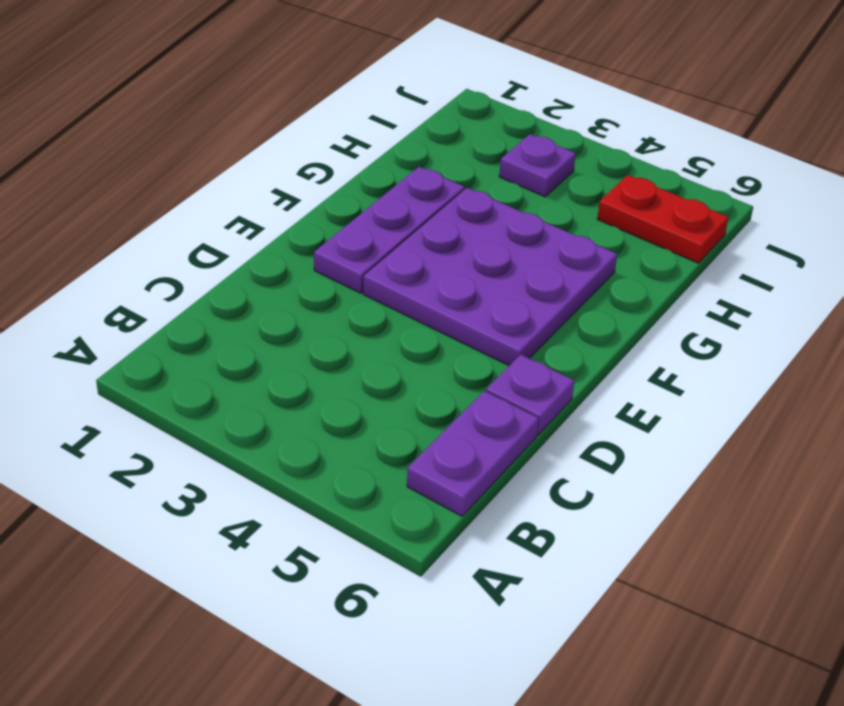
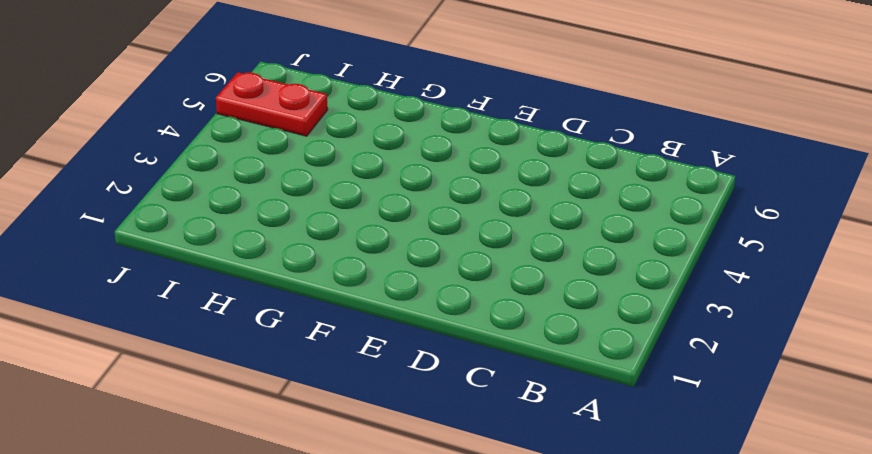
red plate I5:J5 level 1 -> red plate I5:I6 level 1
none -> purple plate B6:C6 level 1
none -> purple plate D6 level 1

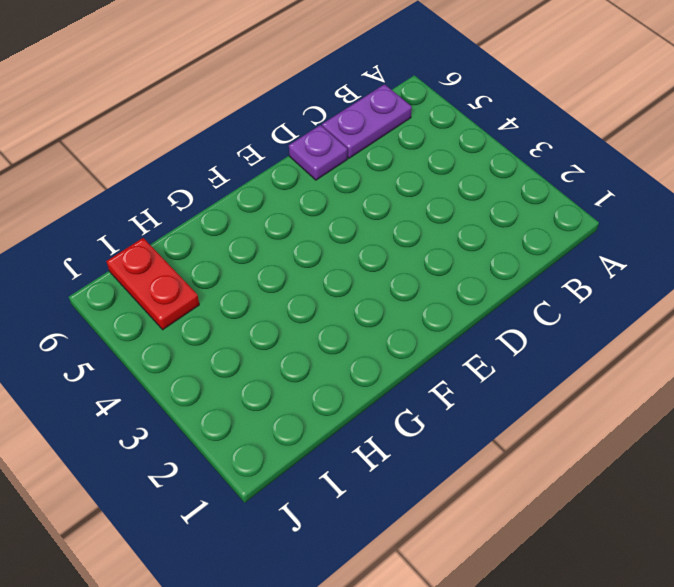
none -> purple plate E2:G2 level 1
none -> purple plate E3:G5 level 1

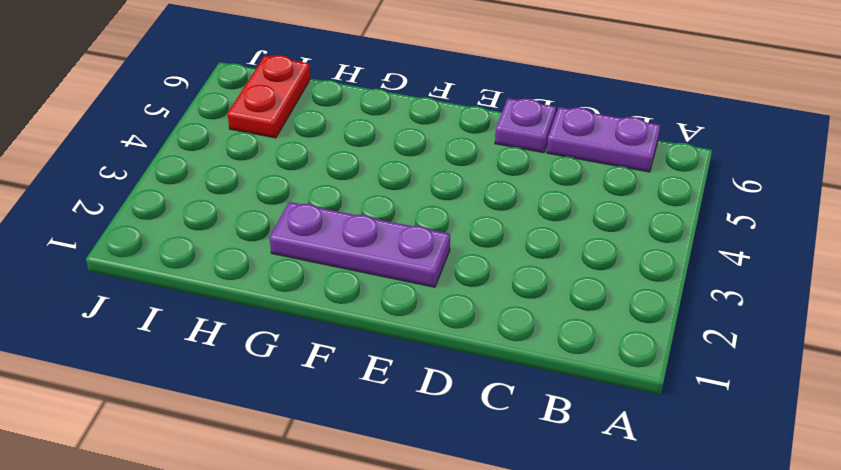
none -> purple plate E3:G5 level 1
none -> purple plate I3 level 1

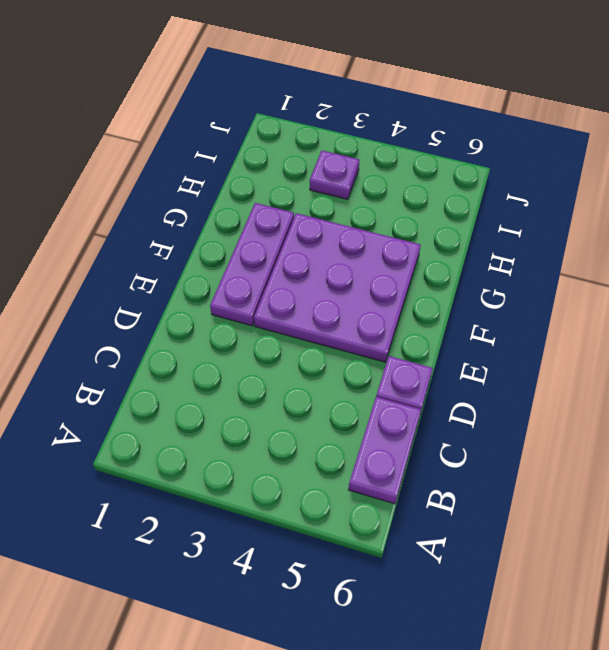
none -> red plate I5:I6 level 1

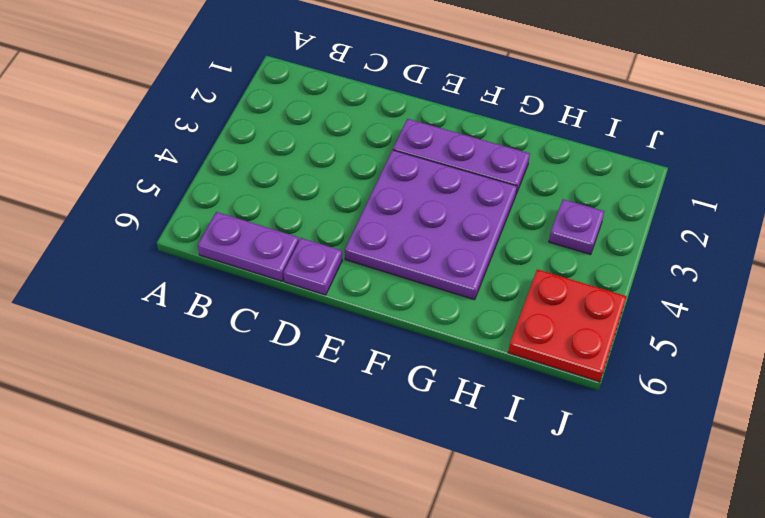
red plate I5:J6 level 1 -> red plate I5:I6 level 1

